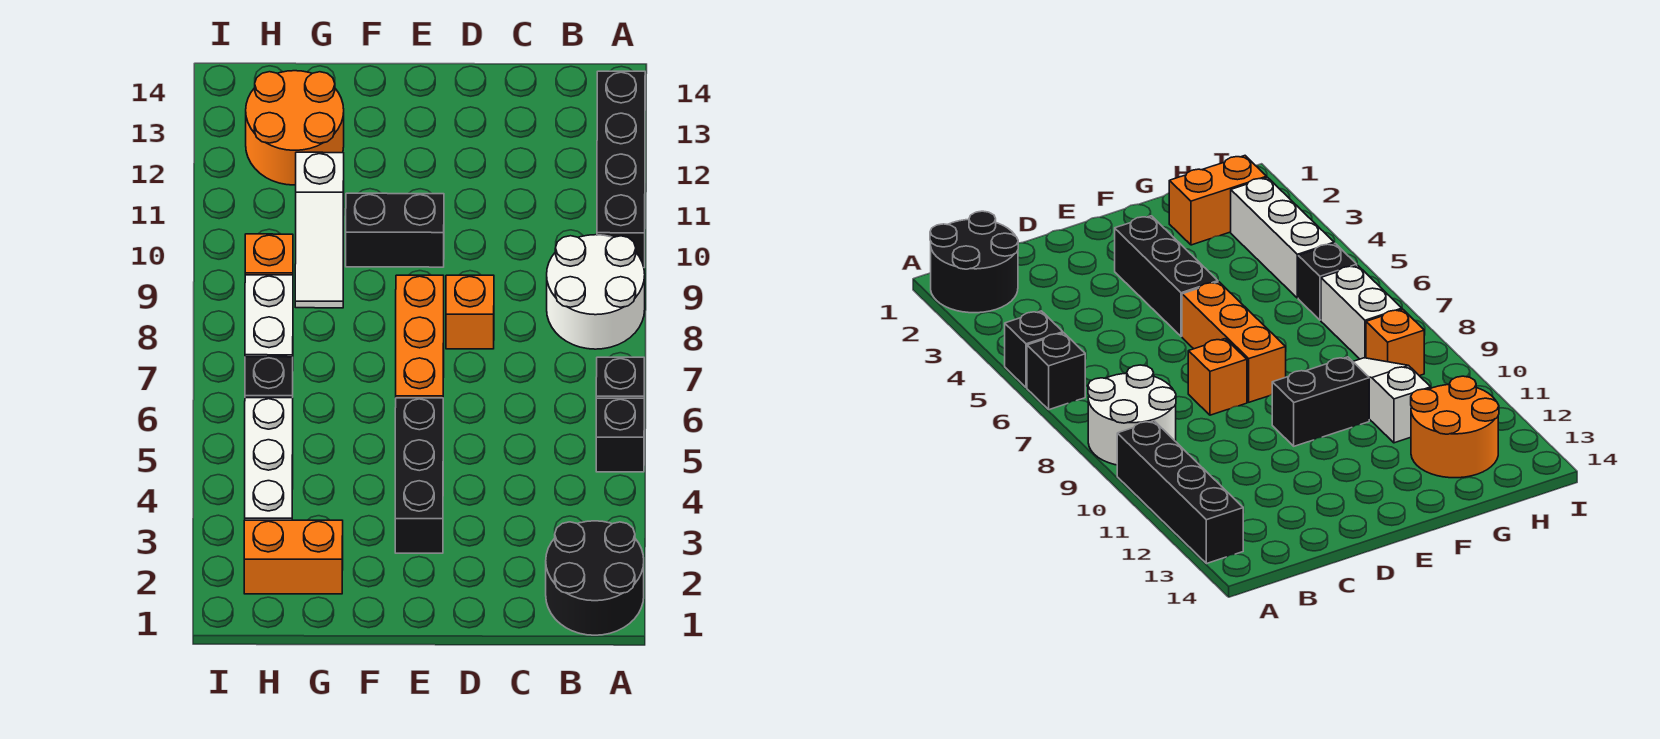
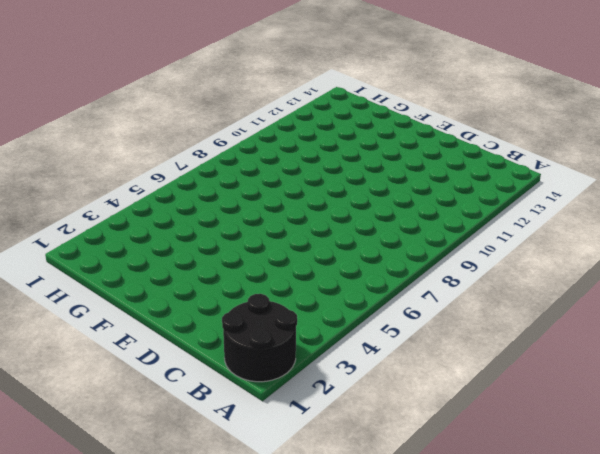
none -> black brick A5 level 1
none -> black brick A6 level 1
none -> white round brick A8:B9 level 1

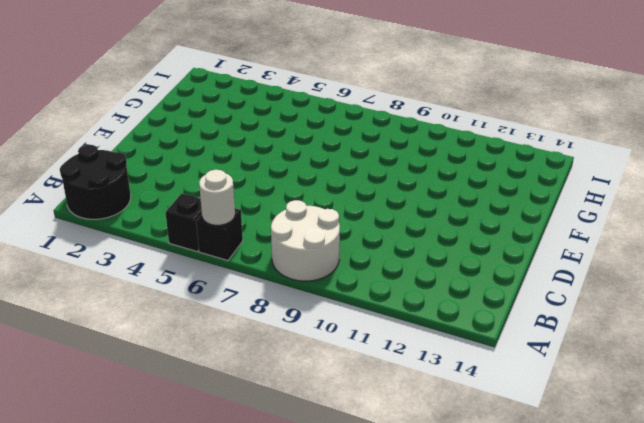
white round brick A6 level 2 -> none
none -> black brick A10:A13 level 1
none -> orange brick D8 level 1
none -> black brick E3:E5 level 1

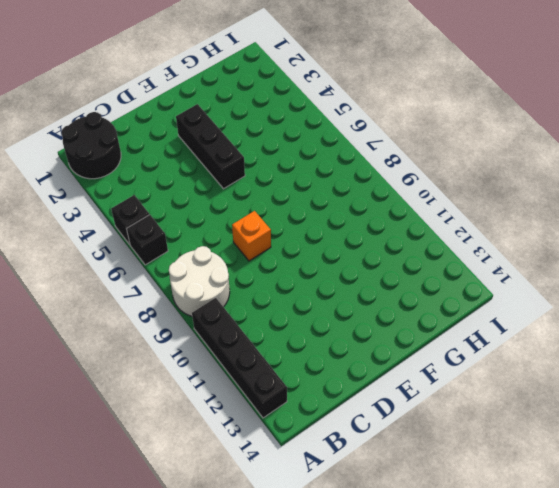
none -> orange brick E6:E8 level 1
none -> black brick E10:F10 level 1
none -> orange brick G2:H2 level 1

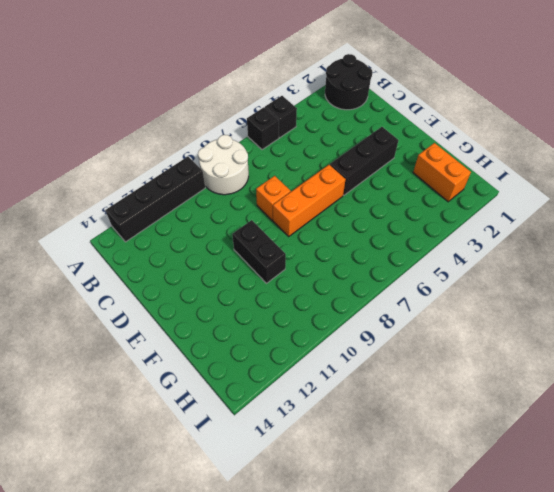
none -> white slope G9:G11 level 1 top 11
none -> orange round brick G12:H13 level 1
none -> white brick H3:H5 level 1

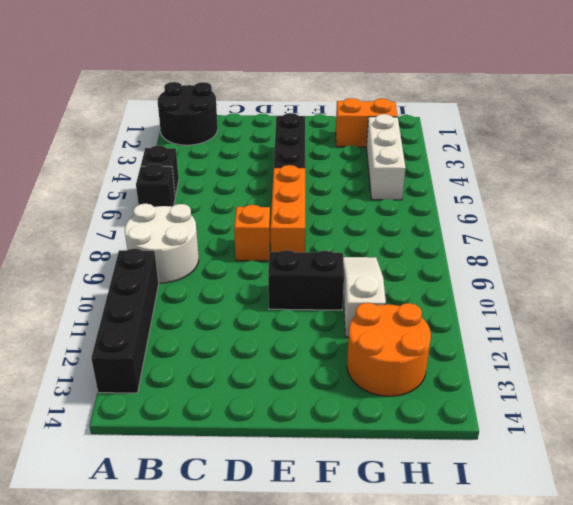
none -> black brick H6 level 1
none -> white brick H7:H8 level 1
none -> orange brick H9 level 1

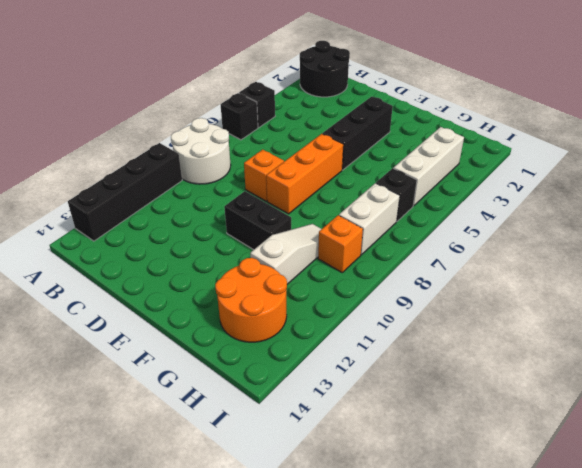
none -> orange brick G2:H2 level 1

